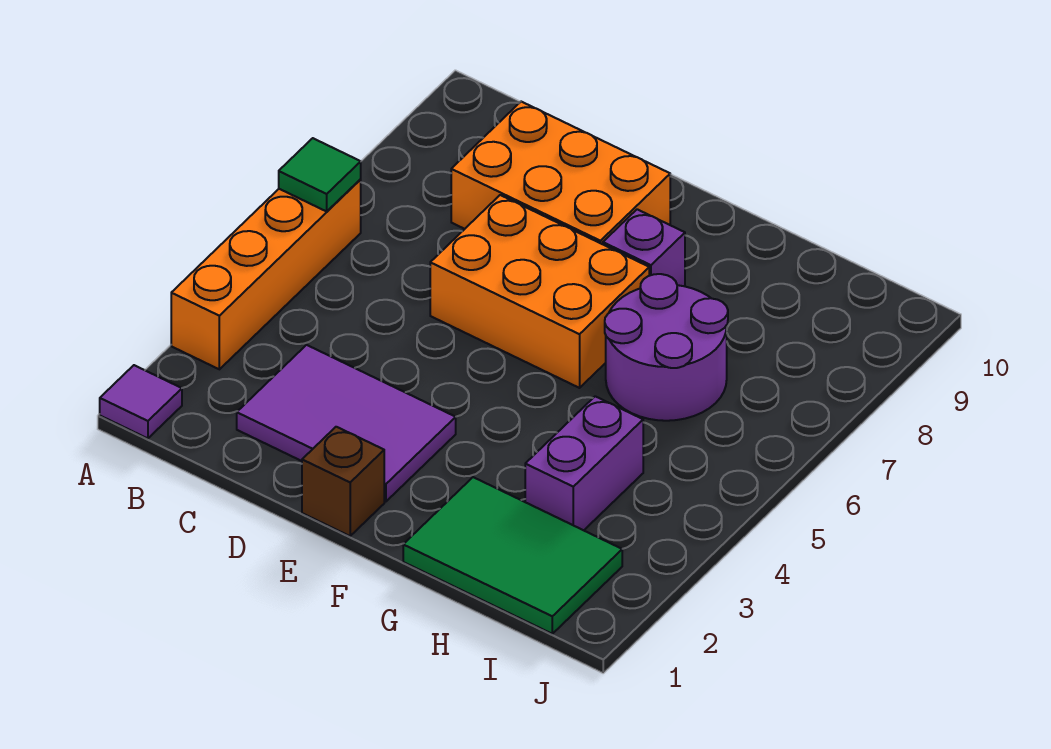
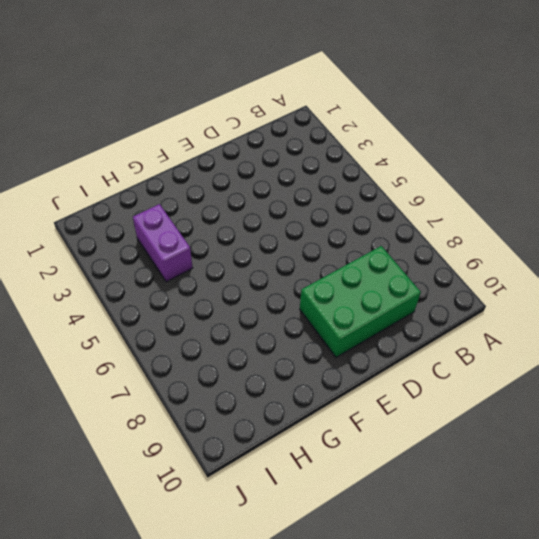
green brick C8:E9 level 1 -> orange brick C8:E9 level 1
none -> purple tile A1 level 1
none -> orange brick A3:A6 level 1

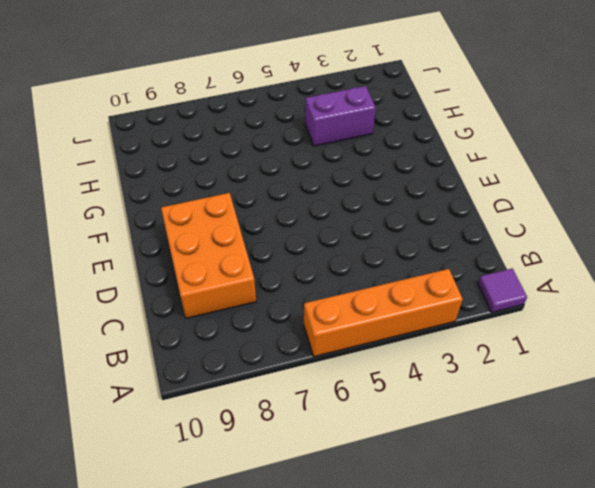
none -> purple tile C2:E3 level 1
none -> orange brick D6:F7 level 1

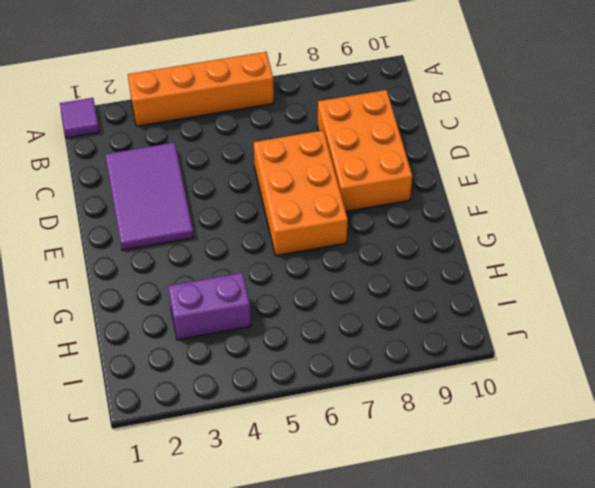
none -> brown brick E1 level 1
none -> purple brick F8 level 1

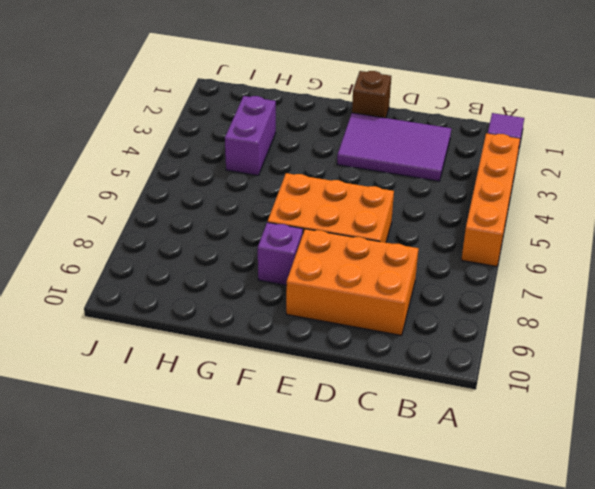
none -> green tile G1:I2 level 1
none -> purple round brick G6:H7 level 1

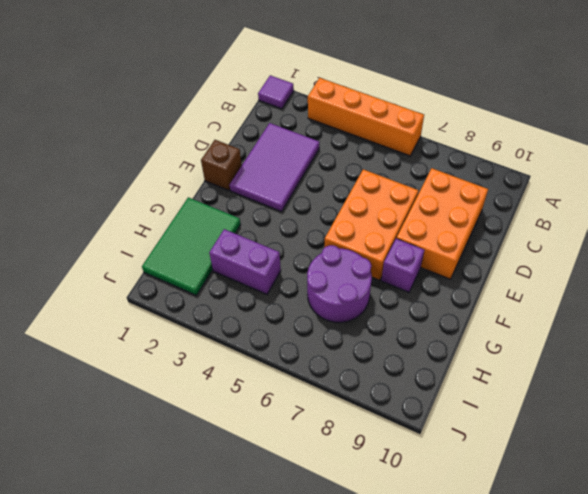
none -> green tile A6 level 2

